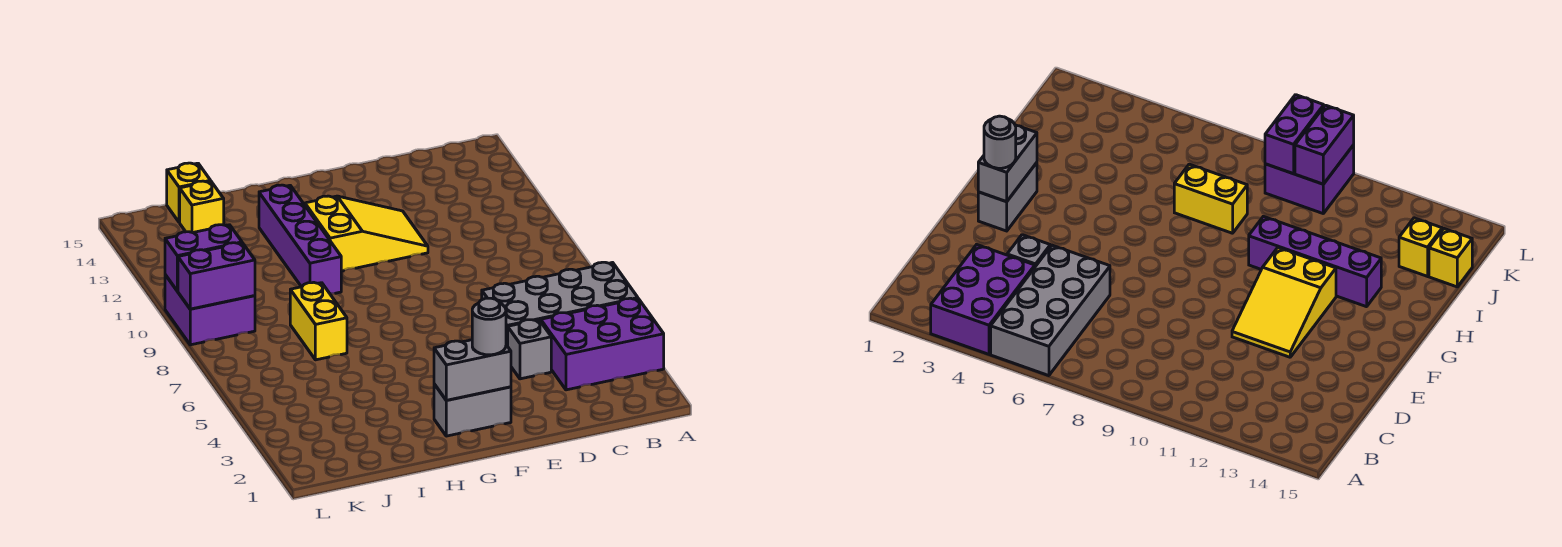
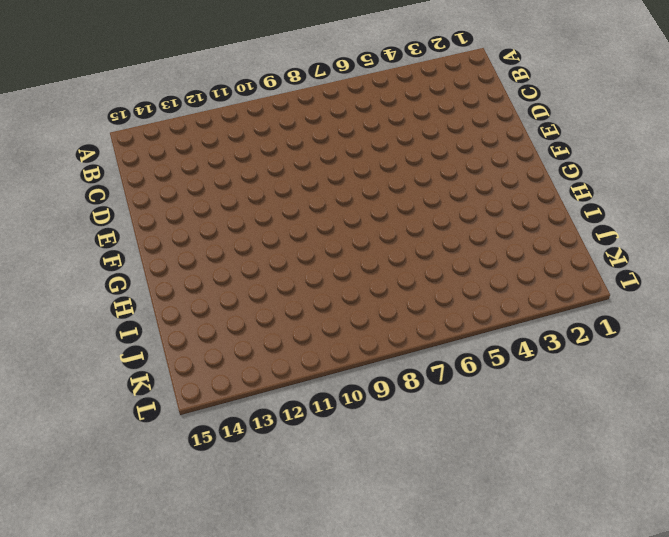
none -> purple brick A3:C4 level 1
none -> grey brick A5:D6 level 1
none -> grey brick D4 level 1

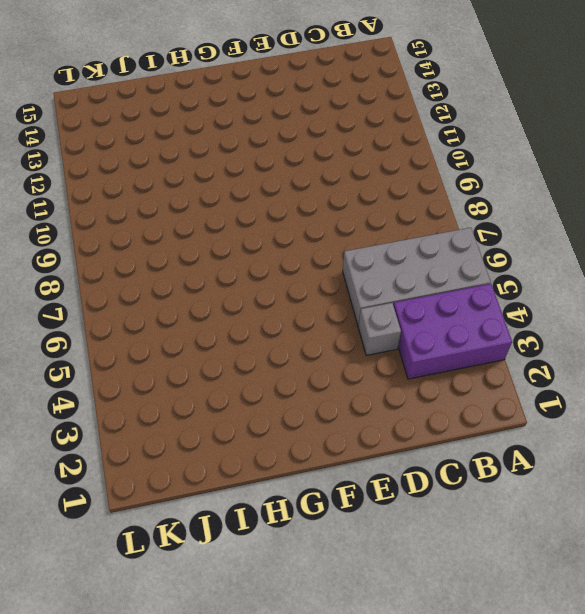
none -> yellow slope E11:G12 level 1 top G
none -> grey brick F2:G2 level 1
none -> purple brick H10:H13 level 1

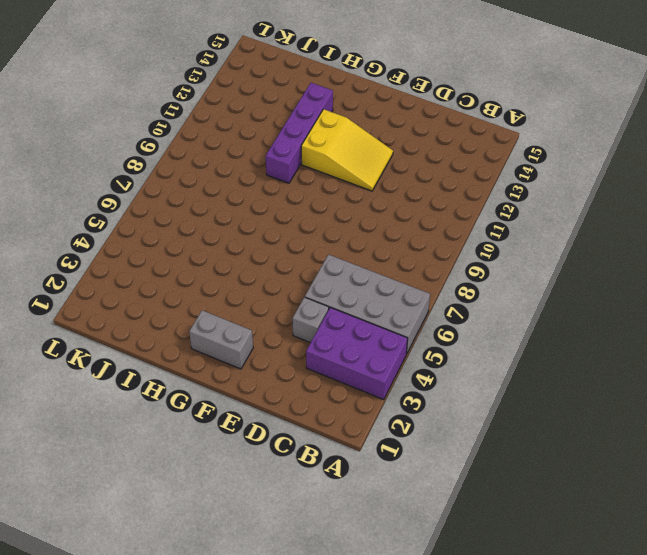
none -> yellow brick I7:I8 level 1
none -> yellow brick J14 level 1
none -> yellow brick J15 level 1

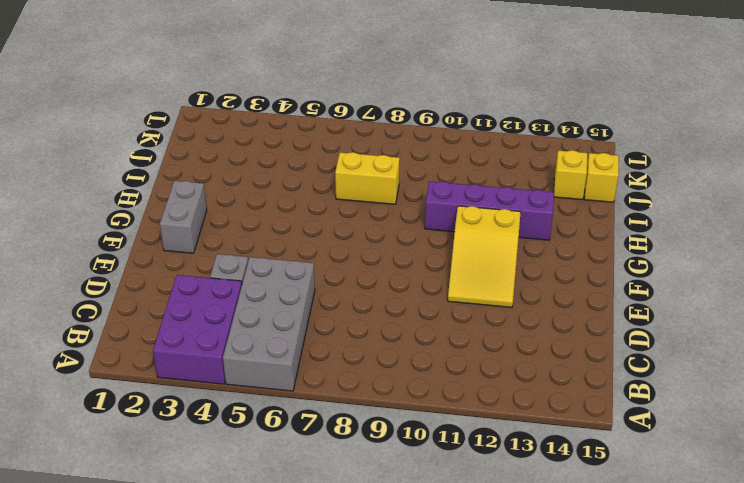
none -> purple brick K9:L10 level 1
none -> grey brick F2:G2 level 2
none -> purple brick K9:L9 level 2

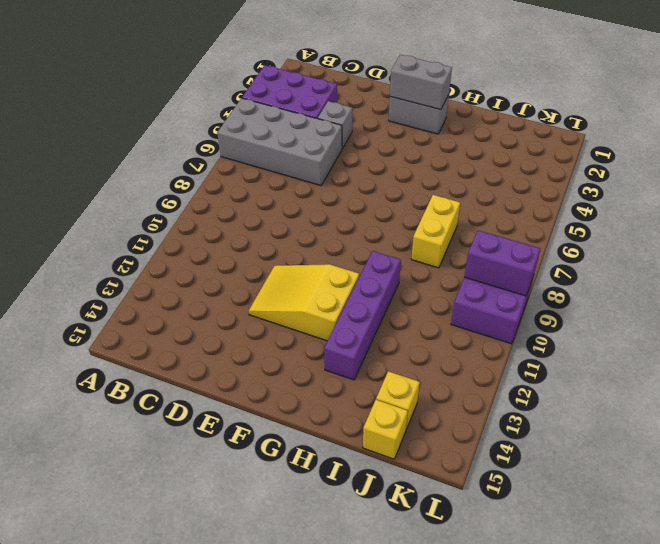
none -> purple brick K10:L10 level 2
none -> grey round brick F2 level 3

